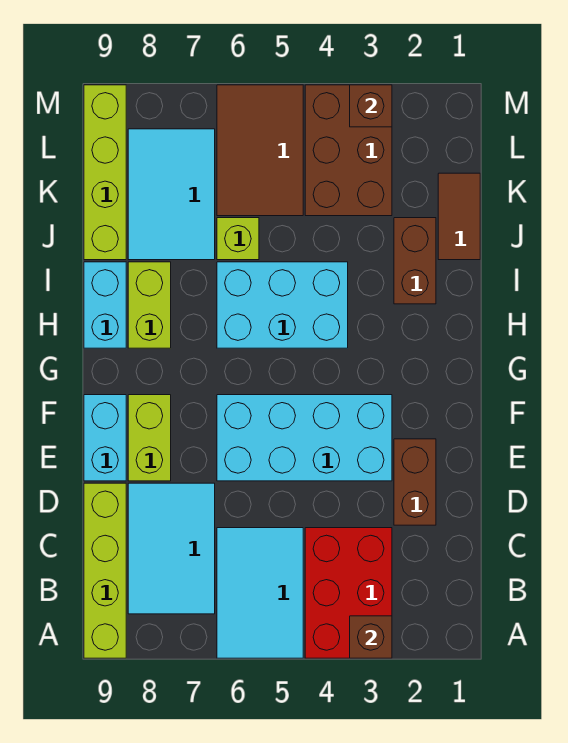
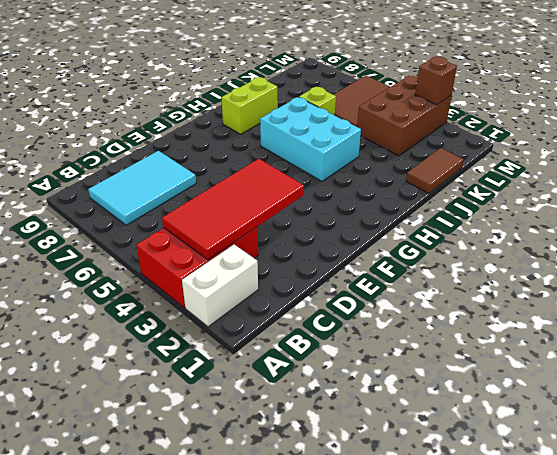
white brick A2:B2 level 1 -> none
red tile B3:E4 level 2 -> none
none -> cyan tile A5:C6 level 1
none -> lime brick A9:D9 level 1
none -> brown brick D2:E2 level 1

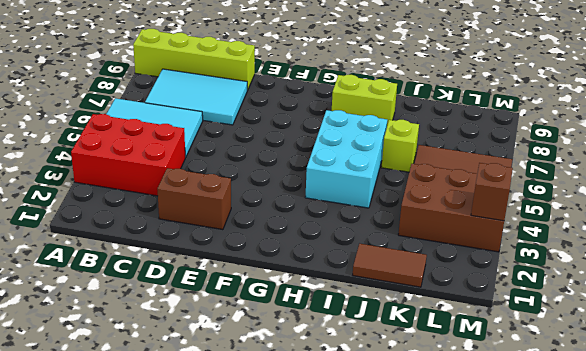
none -> cyan brick E3:F6 level 1
none -> lime brick E8:F8 level 1
none -> cyan brick E9:F9 level 1

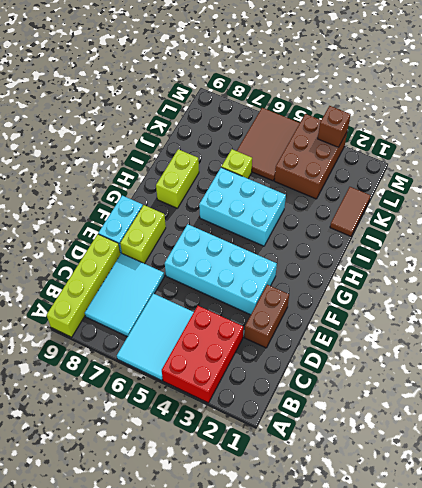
none -> cyan brick H9:I9 level 1
none -> brown brick I2:J2 level 1
none -> cyan tile J7:L8 level 1

